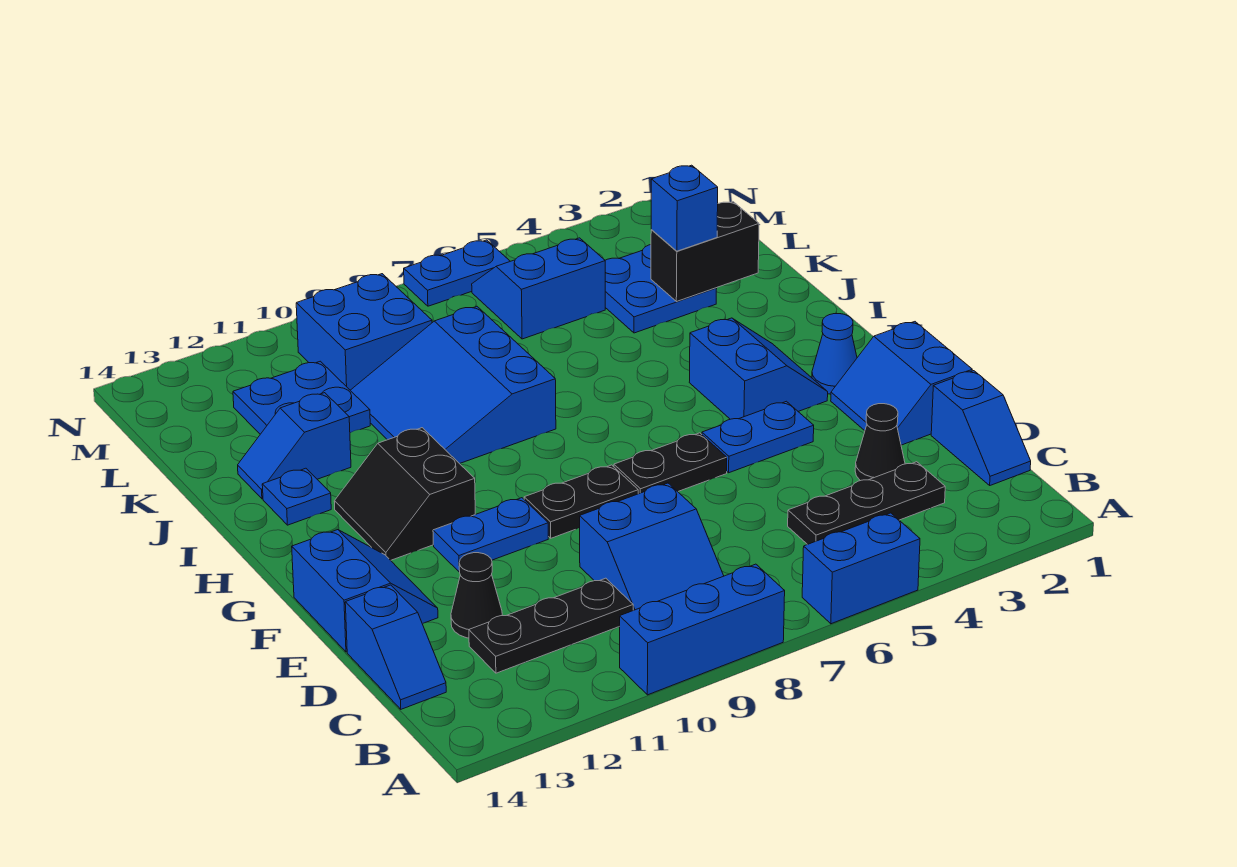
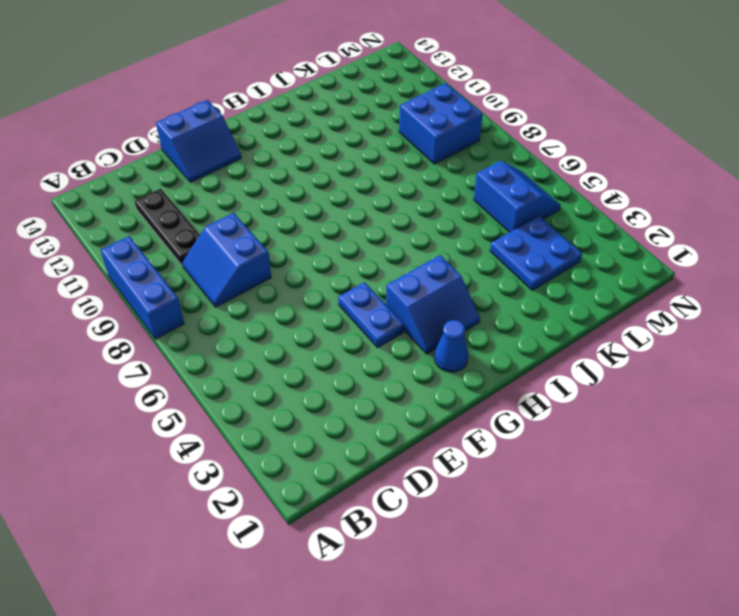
none -> blue brick A5:A6 level 1
none -> blue slope C1:D1 level 1 top D
none -> black plate C3:C5 level 1

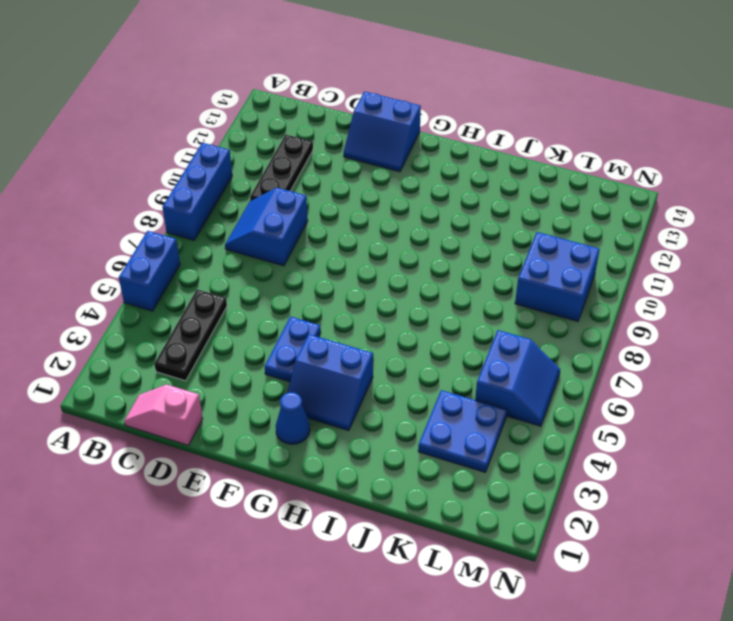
pink slope C1:D1 level 1 top D -> blue slope C1:D1 level 1 top D
none -> blue slope C14:D14 level 1 top D
none -> black cone D3 level 1
none -> black cone D12 level 1

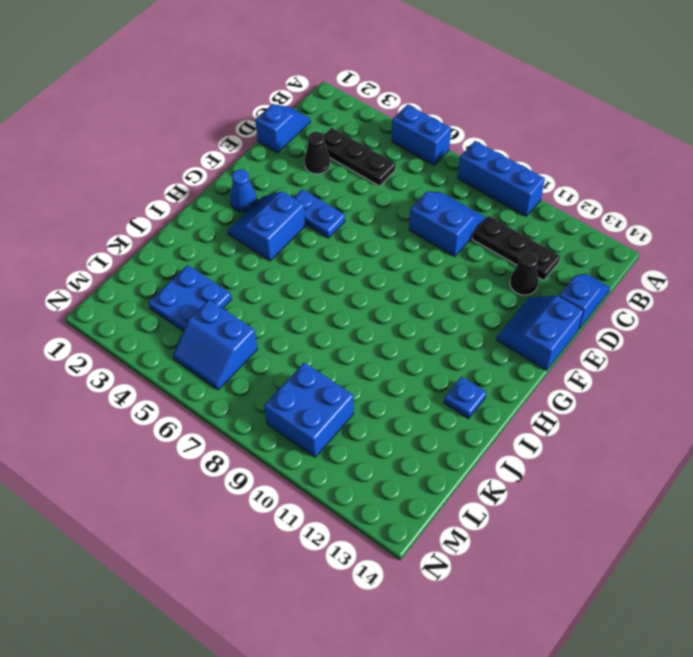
none -> blue slope E1:F2 level 1 top 1
none -> black plate F6:F7 level 1
none -> black plate F8:F9 level 1

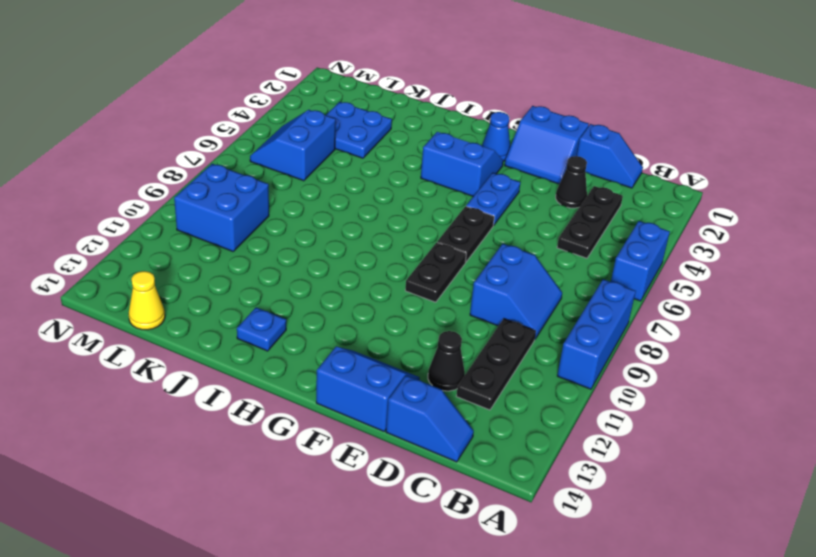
yellow cone L14 level 1 -> none
none -> blue plate F10:F11 level 1
none -> black slope G11:H12 level 1 top 11
none -> blue slope I8:K10 level 1 top 8

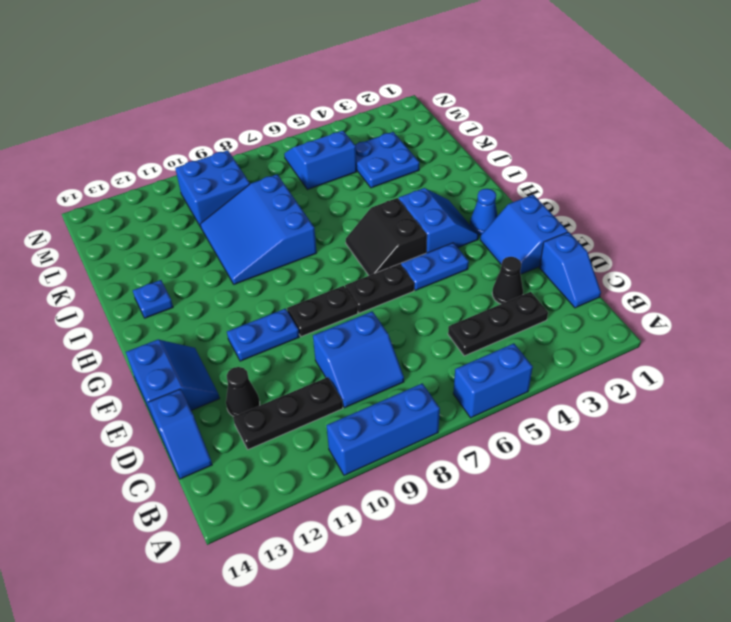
black slope G5:H6 level 1 top 5 -> black slope G11:H12 level 1 top 11
none -> blue slope J12:J13 level 1 top 12
none -> blue plate K11:L12 level 1
none -> blue plate N6:N7 level 1

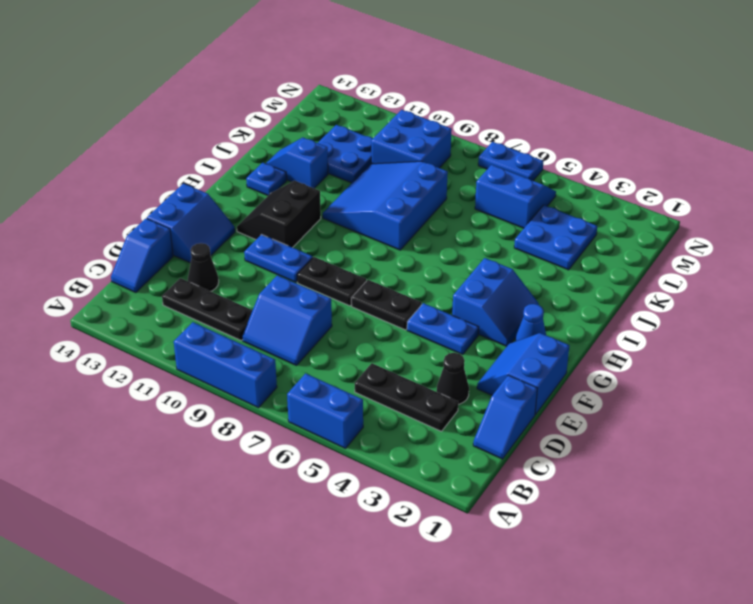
none -> black brick K2:K3 level 2
none -> blue brick K3 level 3

